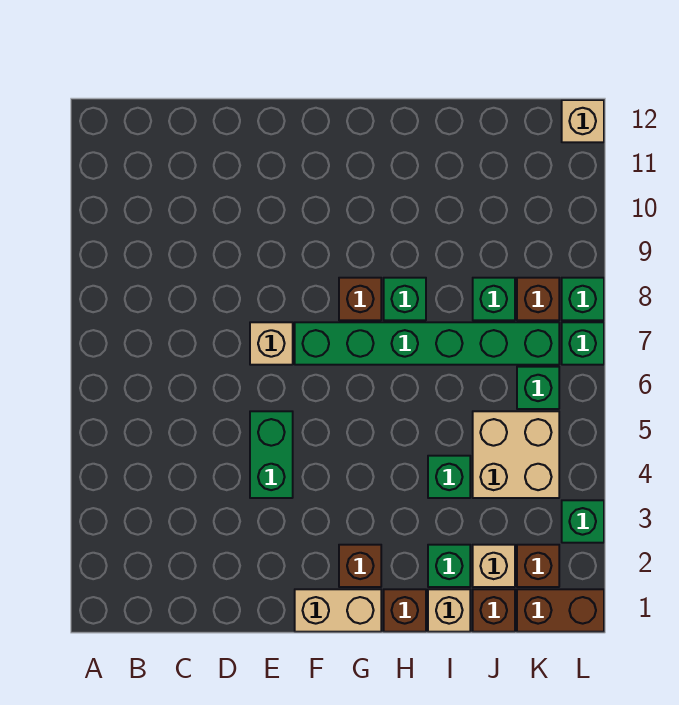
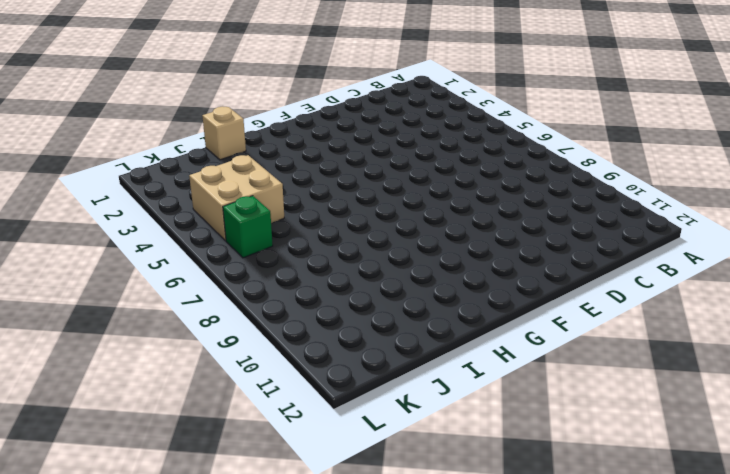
none -> green brick E4:E5 level 1
none -> tan brick E7 level 1
none -> tan brick F1:G1 level 1

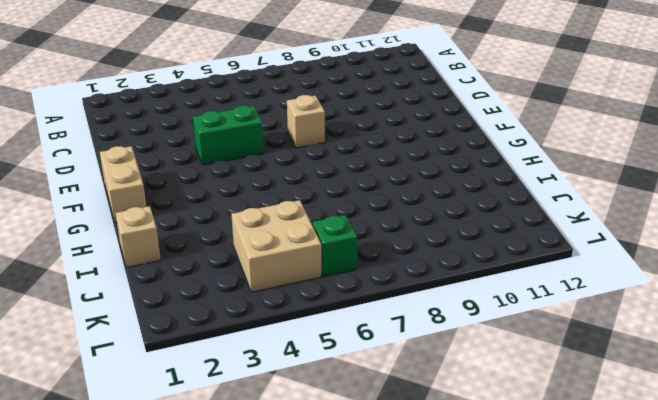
none -> green brick F7:K7 level 1
none -> brown brick G2 level 1
none -> brown brick G8 level 1

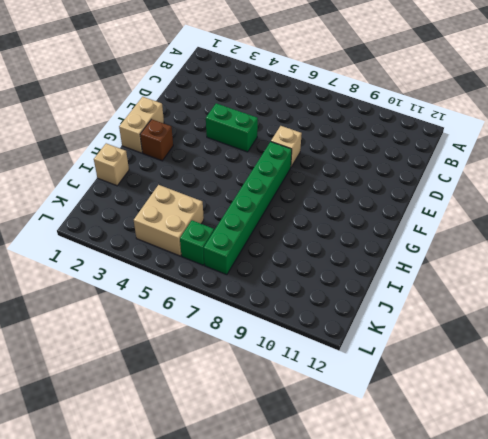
none -> brown brick G8 level 1
none -> brown brick H1 level 1
none -> green brick H8 level 1

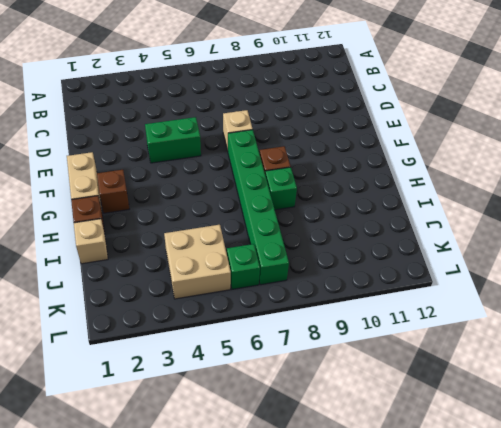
none -> green brick I2 level 1
none -> green brick I4 level 1
none -> brown brick J1 level 1

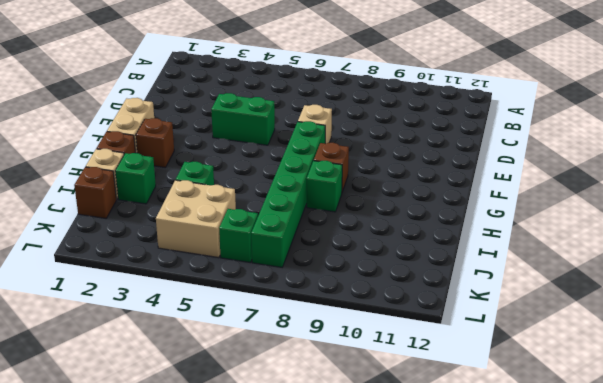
none -> tan brick J2 level 1
none -> green brick J8 level 1
none -> brown brick K1:L1 level 1

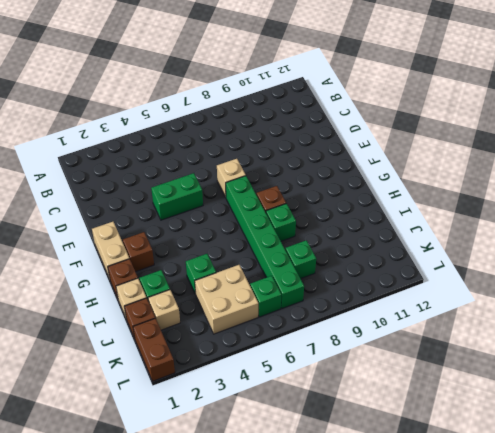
none -> brown brick K2 level 1
none -> brown brick K8 level 1
none -> green brick L3 level 1

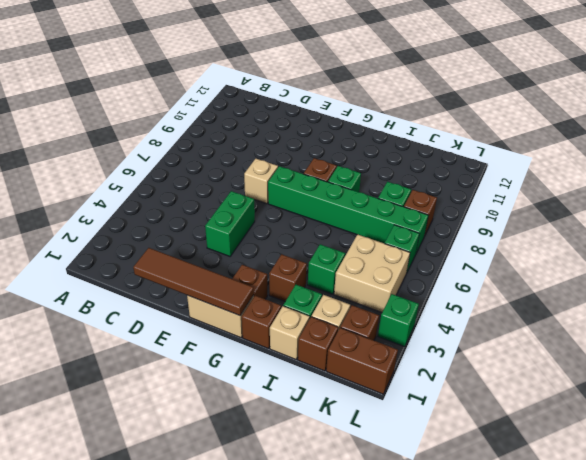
brown tile D1:G1 level 2 -> none
brown brick H3 level 1 -> none
none -> green brick L7 level 1
none -> green brick L8 level 1
none -> tan brick L12 level 1

